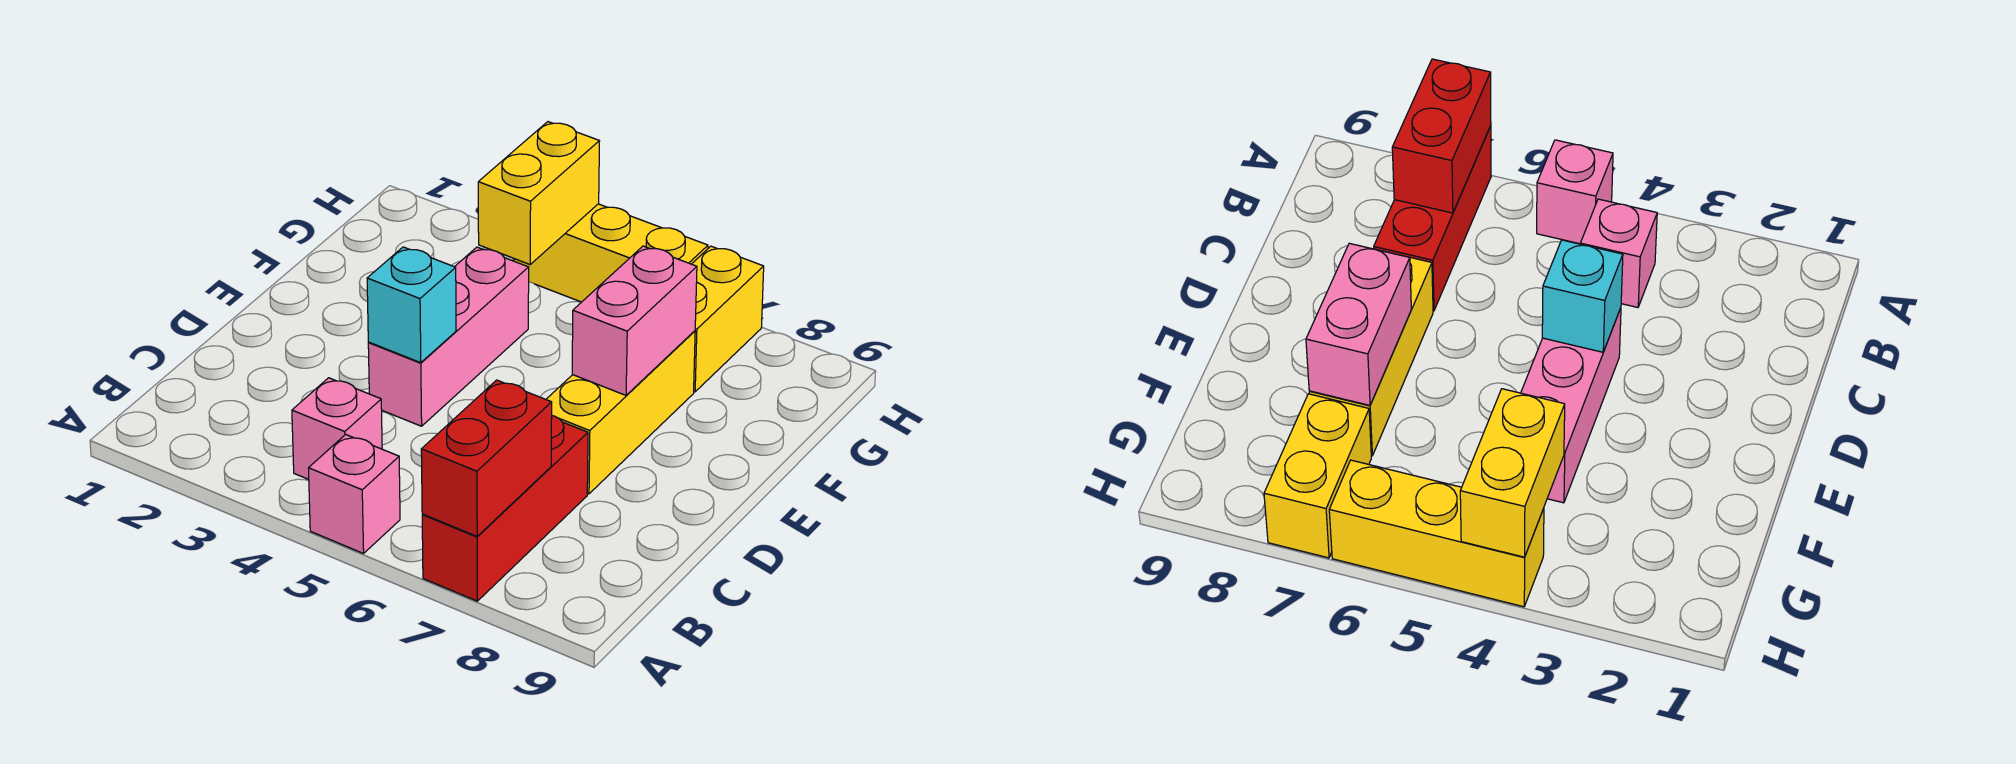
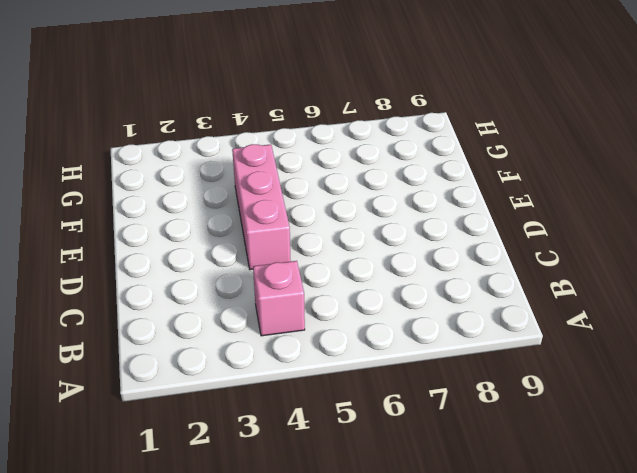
none -> pink brick A5 level 1
none -> red brick A7:C7 level 1

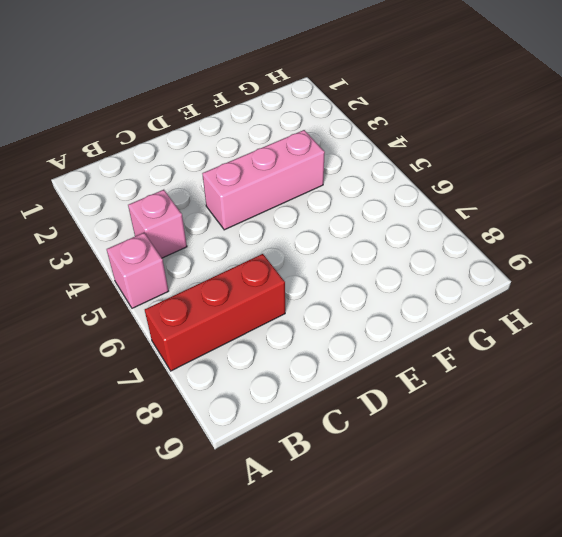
none -> yellow brick D7:F7 level 1
none -> yellow brick G7:H7 level 1

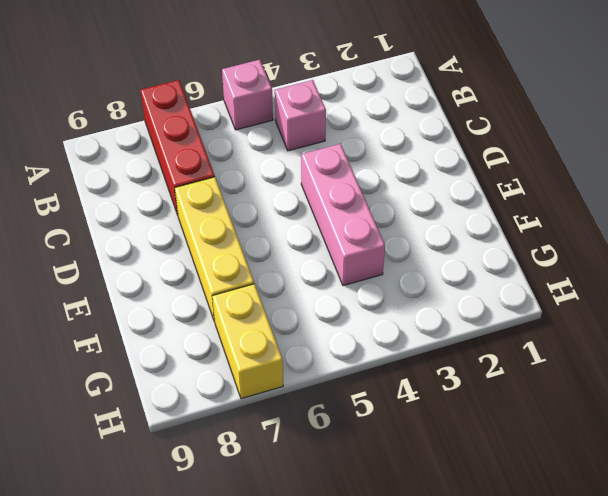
none -> yellow brick H4:H6 level 1
none -> red brick A7:B7 level 2

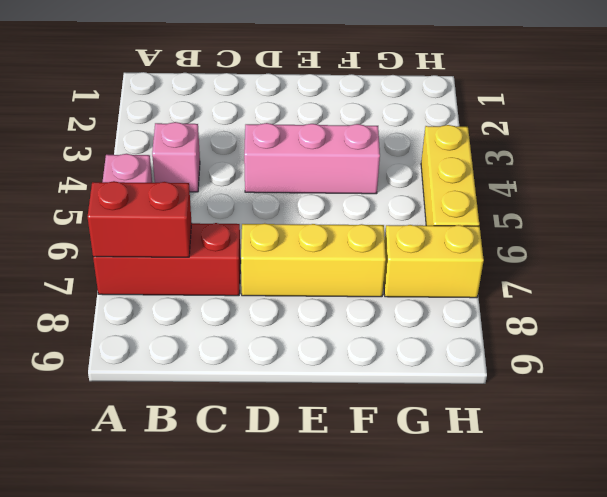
none -> cyan brick D4 level 2
none -> pink brick E7:F7 level 2

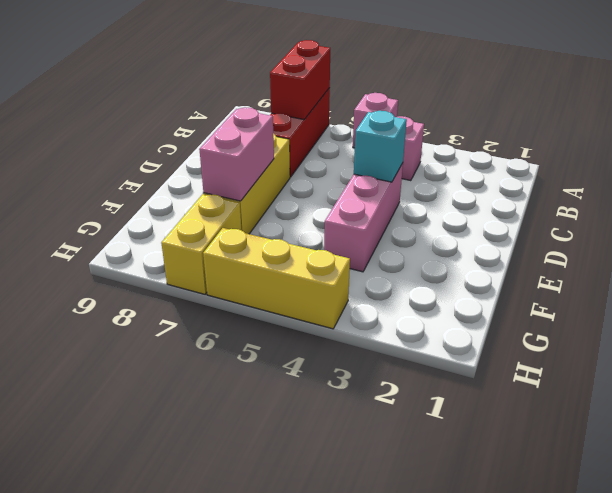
none -> yellow brick G4:H4 level 2

